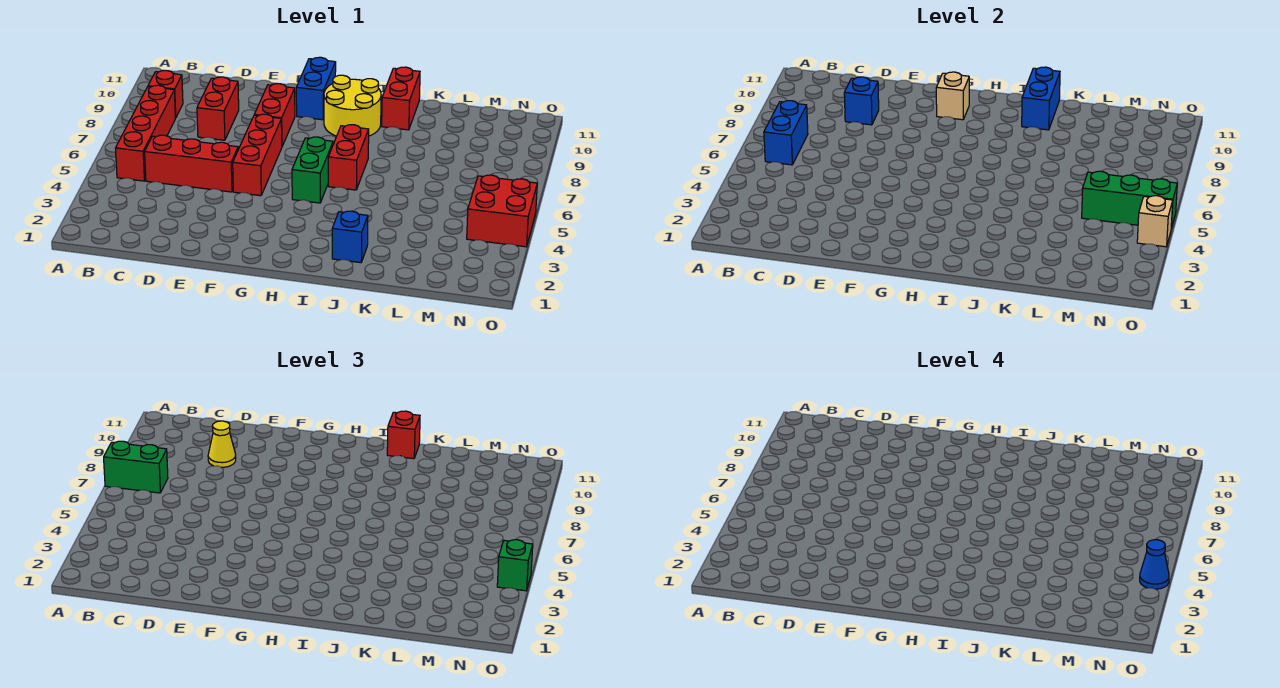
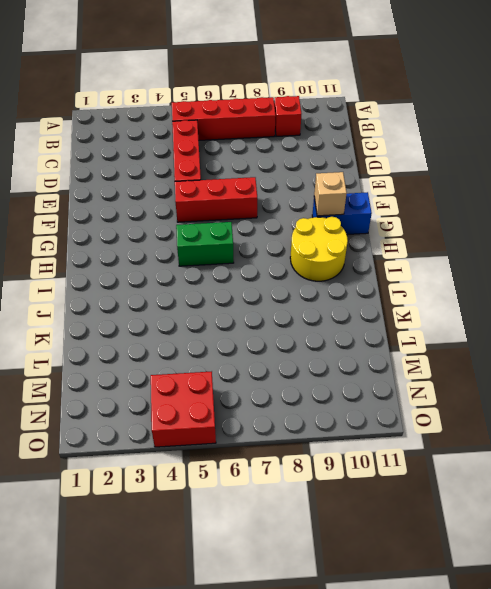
none -> red brick D8:D9 level 1
none -> red brick F8:F9 level 1
none -> red brick I6:I7 level 1

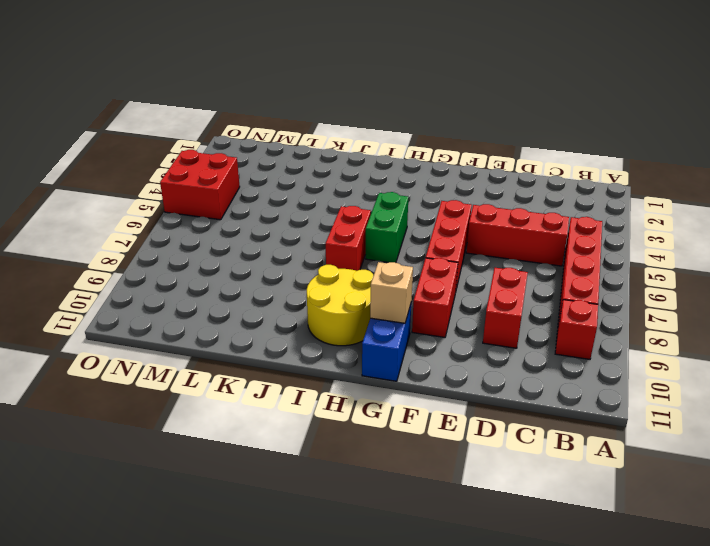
none -> blue brick J2 level 1
none -> red brick J10:J11 level 1
none -> blue brick B6:B7 level 2

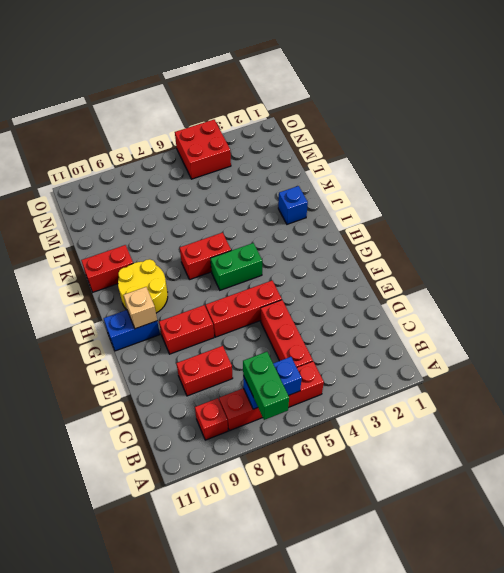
none -> blue brick D9 level 2
none -> blue brick J10:J11 level 2
none -> green brick M5:O5 level 2

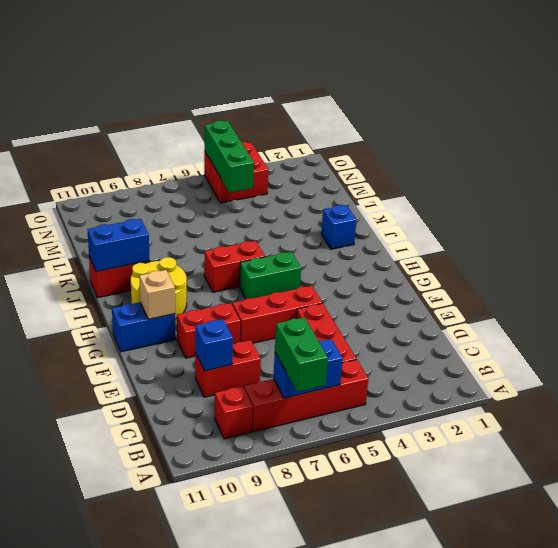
none -> tan brick O4 level 2
none -> yellow cone D9 level 3
none -> red brick J11 level 3

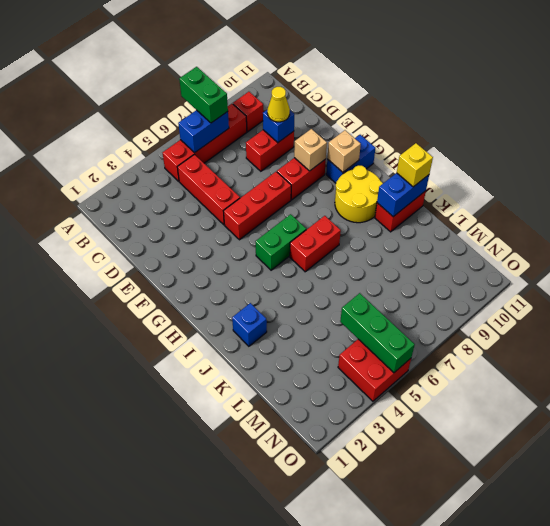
tan brick F9 level 2 -> tan brick O4 level 2
yellow brick J11 level 3 -> red brick J11 level 3
none -> green brick O4 level 3
none -> blue cone O4 level 4

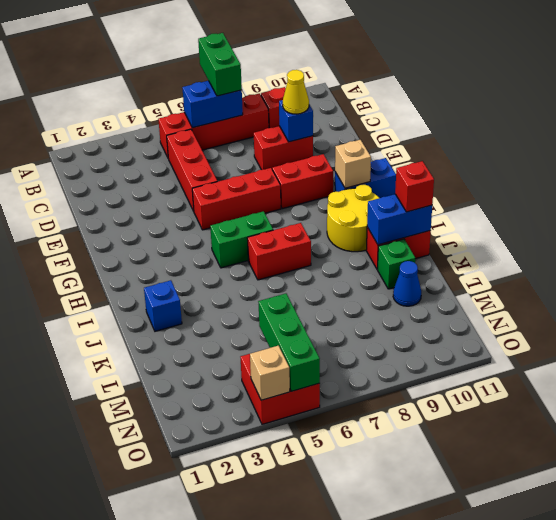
green brick K10 level 1 -> green brick O4 level 3
blue cone L10 level 1 -> blue cone O4 level 4

